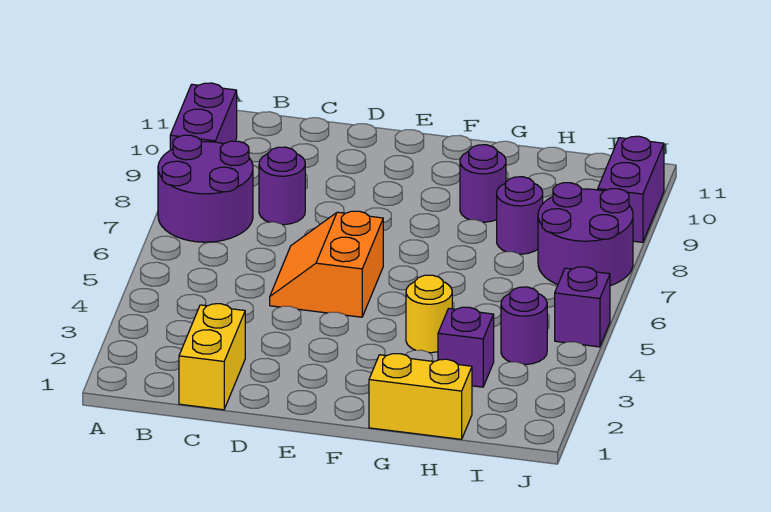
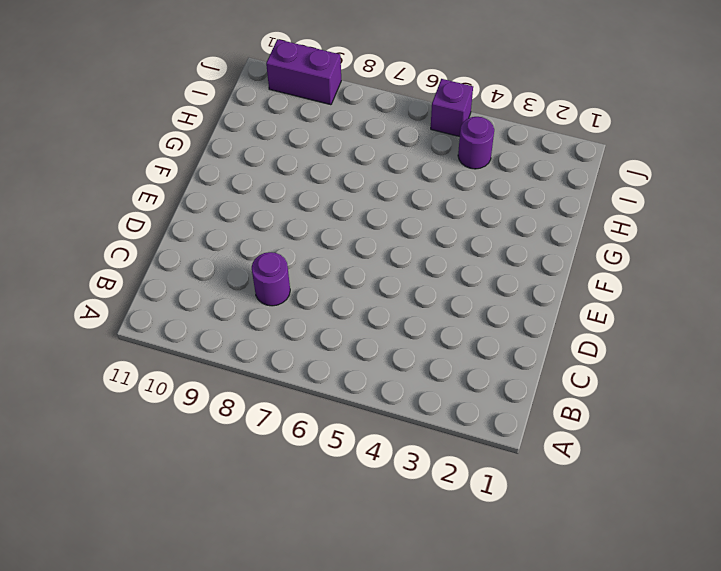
none -> purple round brick A7:B8 level 1
none -> purple brick A9:A10 level 1
none -> yellow brick C1:C2 level 1

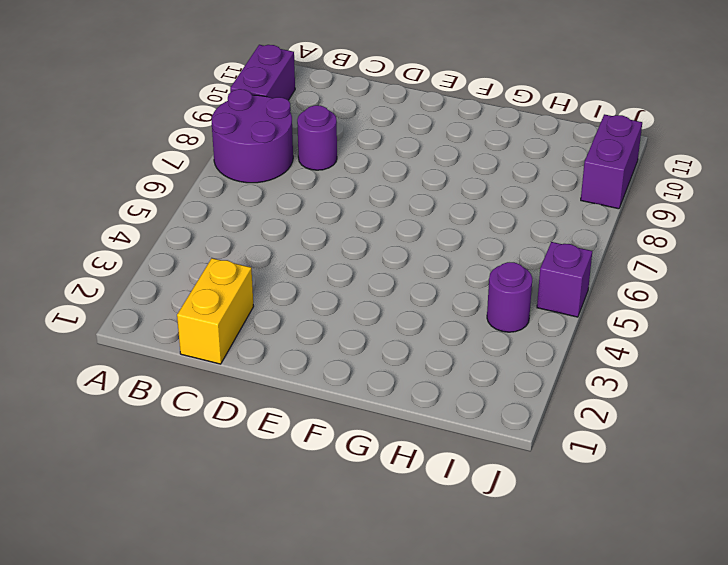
none -> orange slope D5:E6 level 1 top E
none -> yellow brick G1:H1 level 1
none -> yellow round brick G4 level 1

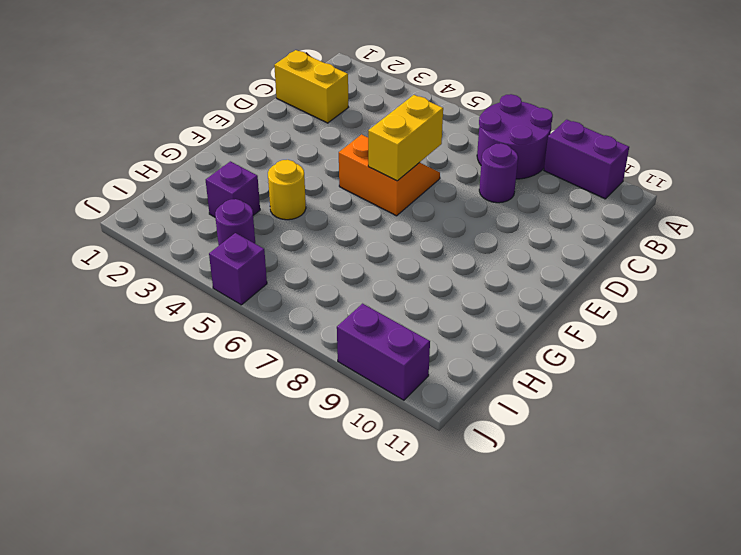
yellow brick D6:E6 level 2 -> yellow brick G1:H1 level 1
none -> purple round brick G9 level 1
none -> purple round brick H8 level 1
none -> purple round brick I7:J8 level 1

